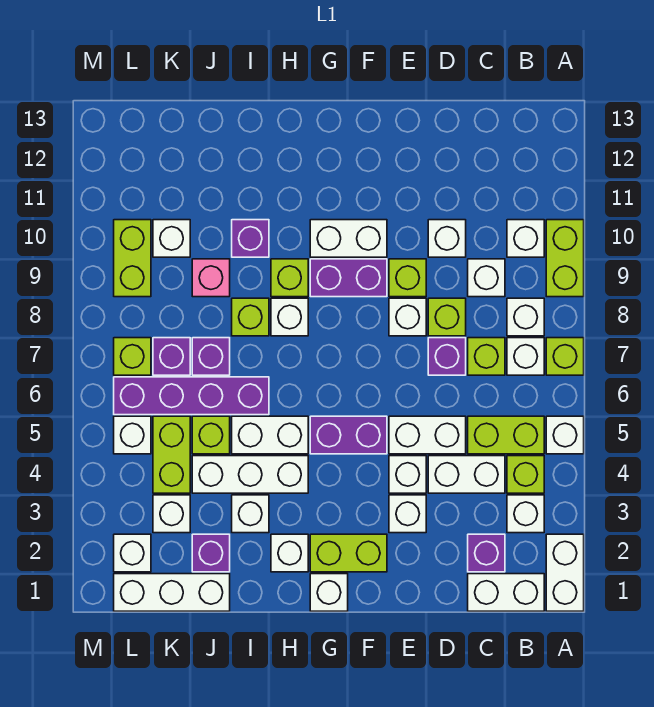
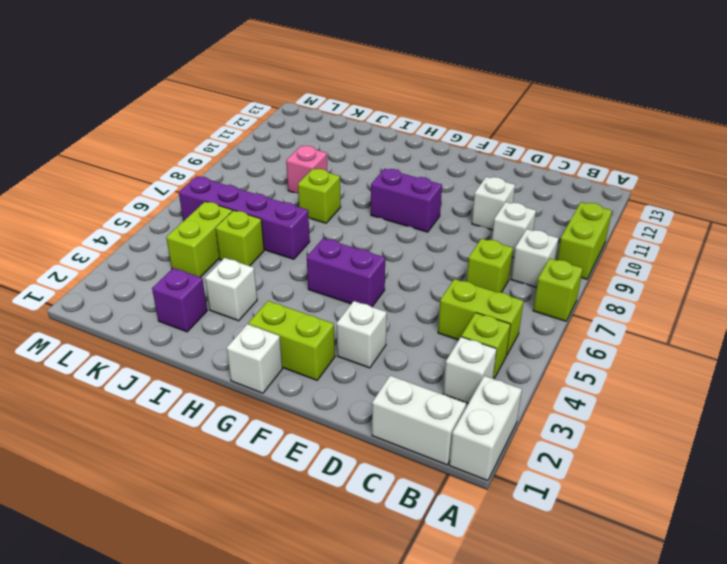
none -> white brick A5 level 1
none -> white brick B7 level 1
none -> white brick B10 level 1
none -> purple brick C2 level 1

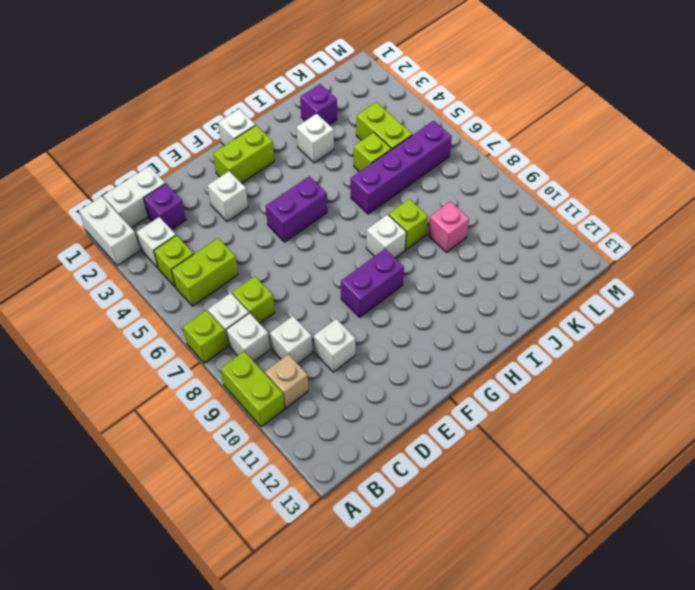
tan brick B10 level 1 -> white brick B10 level 1
none -> white brick A5 level 1
none -> white brick C4:D4 level 1
none -> white brick D5:E5 level 1
none -> purple brick D7 level 1

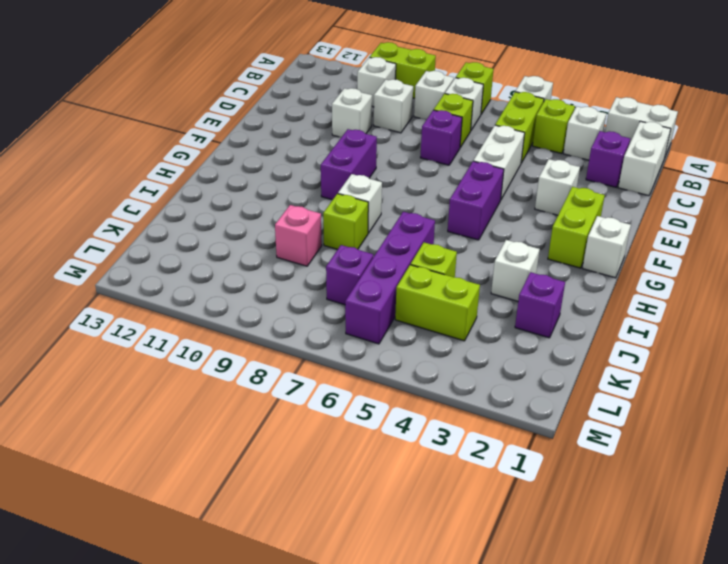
none -> white brick C4:D4 level 1
none -> lime brick D8 level 1
none -> white brick E4 level 1
none -> white brick E8 level 1

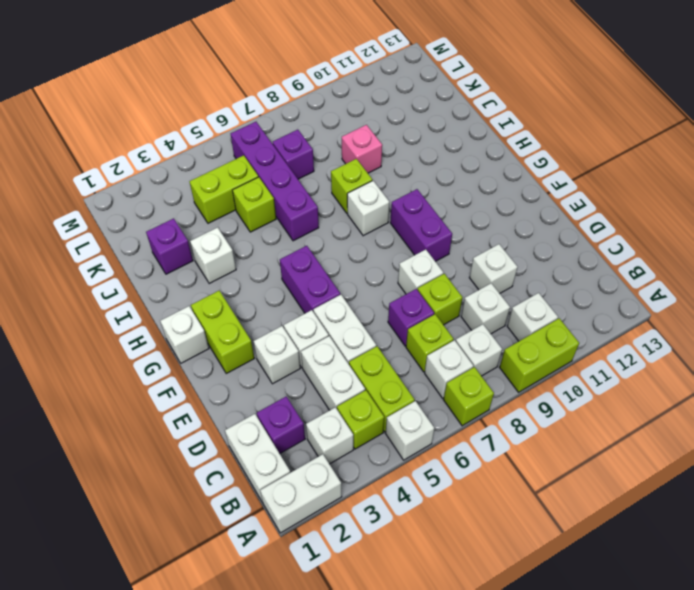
none -> lime brick E9 level 1
none -> white brick F10:G10 level 1
none -> white brick H2 level 1
none -> white brick H4:J4 level 1

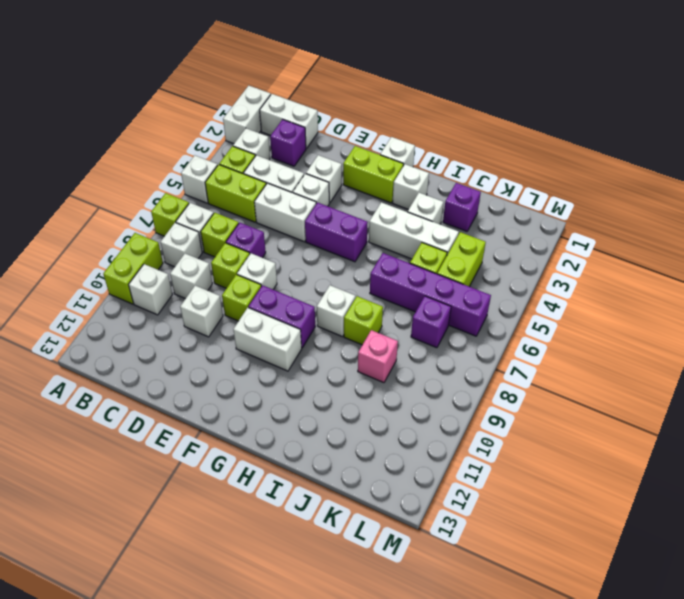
none -> white brick H5:I5 level 1
none -> lime brick H9 level 1
none -> purple brick I10 level 1
none -> white brick J1:L1 level 1

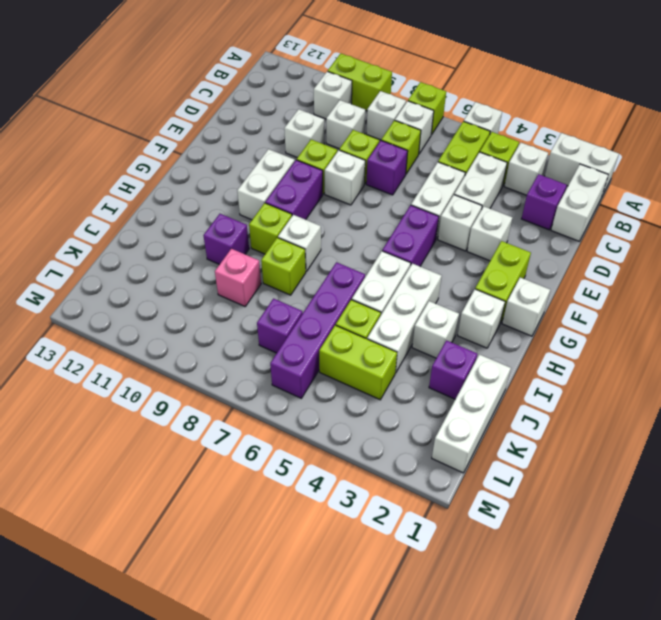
none -> purple brick J7 level 1
none -> white brick K3 level 1
none -> white brick K10 level 1
none -> white brick L2 level 1

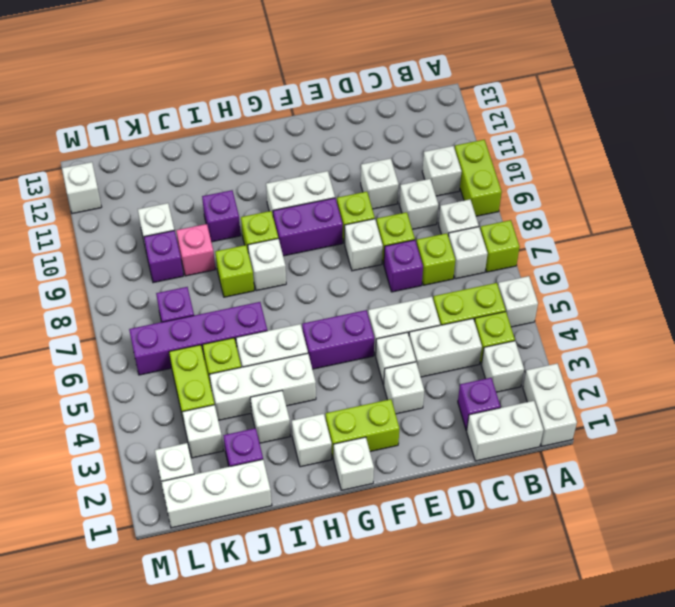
purple brick K9 level 1 -> purple brick J7 level 1
white brick M12 level 1 -> white brick L5 level 1
none -> lime brick L7 level 1
none -> lime brick L9:L10 level 1

